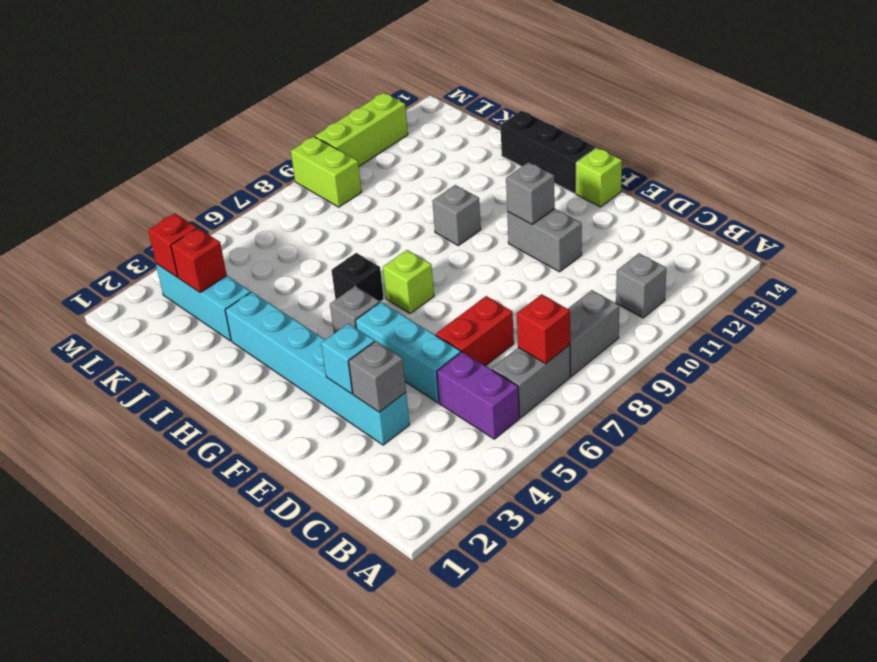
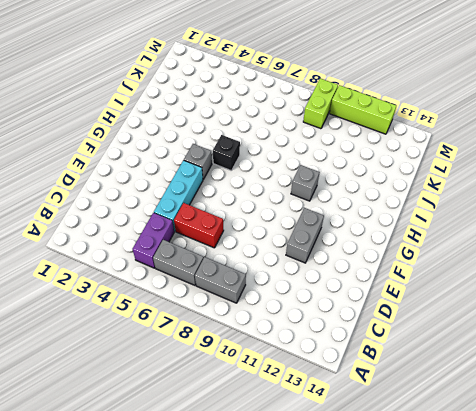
none -> grey brick B11 level 1
none -> cyan brick D3:I3 level 1
none -> lime brick F14 level 1

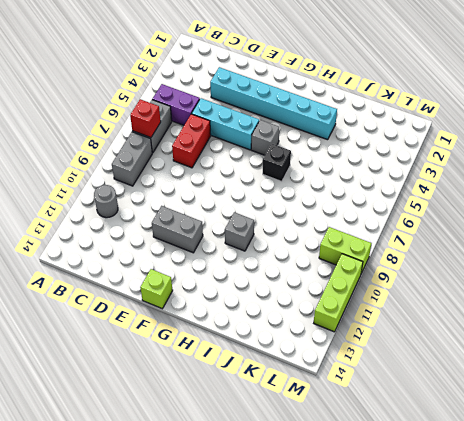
grey round brick B11 level 1 -> grey brick B11 level 1
none -> lime brick G7 level 1
none -> black brick G14:I14 level 1
none -> cyan brick J3:L3 level 1

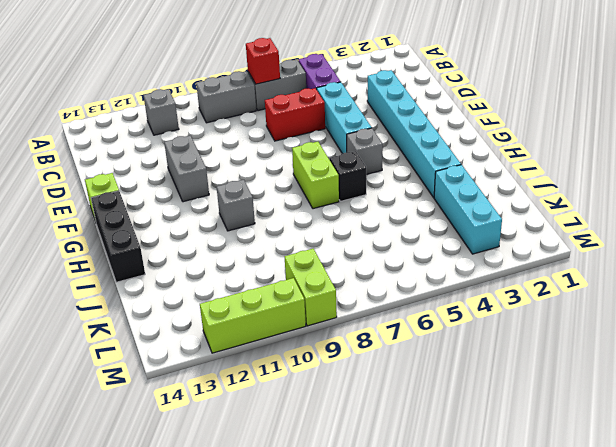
lime brick G7:H7 level 1 -> lime brick G7 level 1
none -> grey brick D3 level 2
none -> cyan brick E3 level 2
none -> grey brick F11 level 2

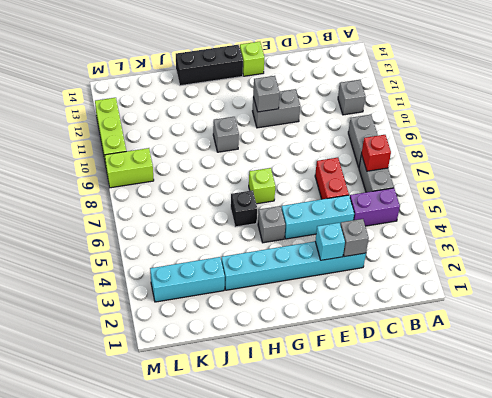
none -> red brick K3 level 2
none -> red brick L3 level 2

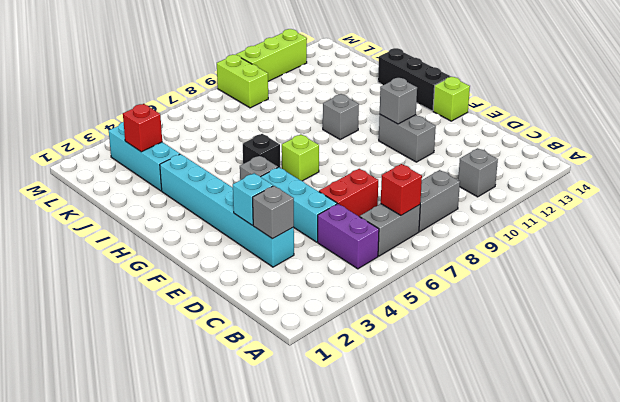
none -> red brick L3 level 2

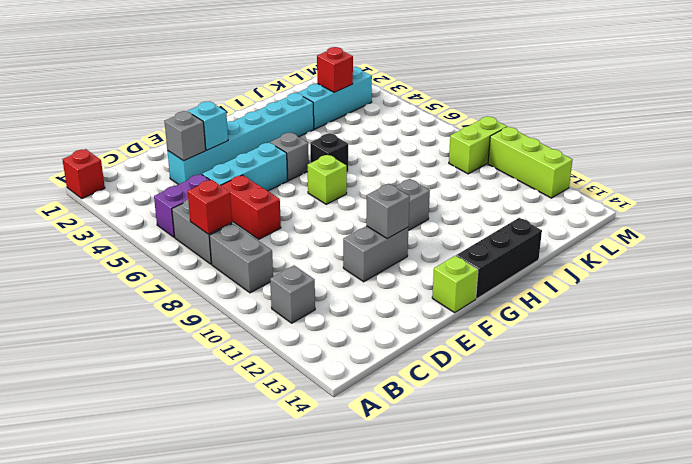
red brick A1 level 1 -> red brick L3 level 2

